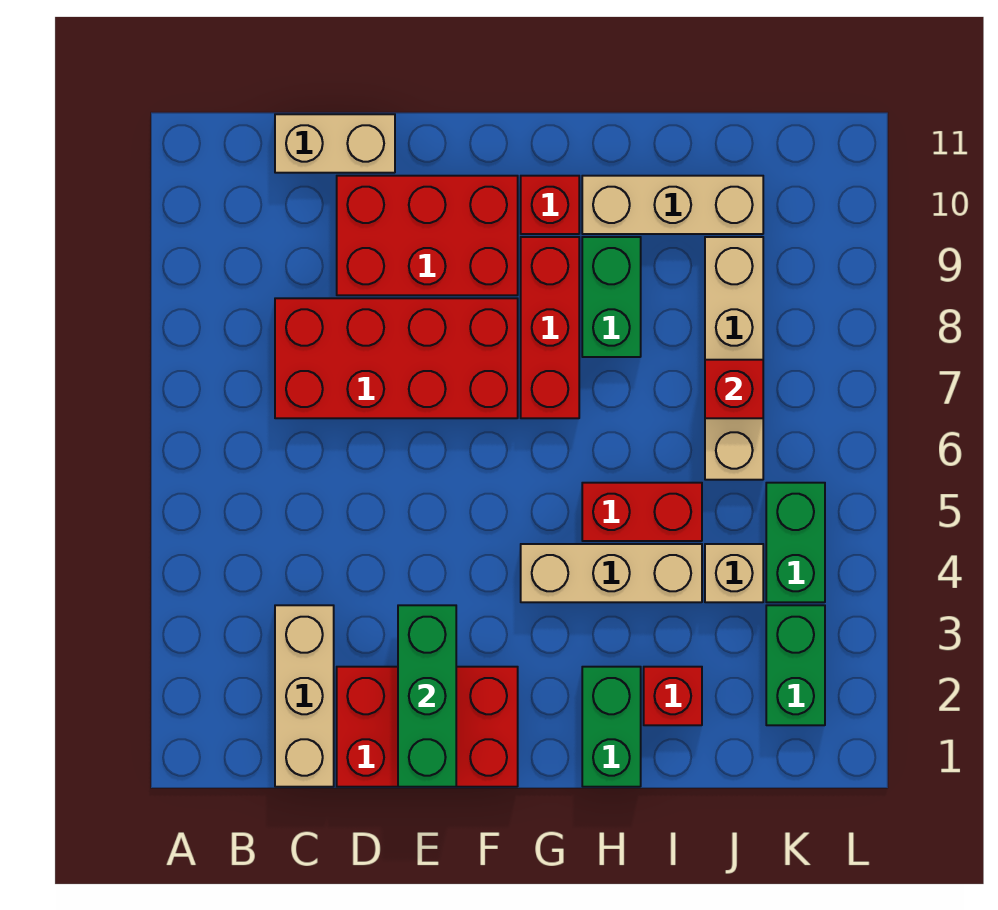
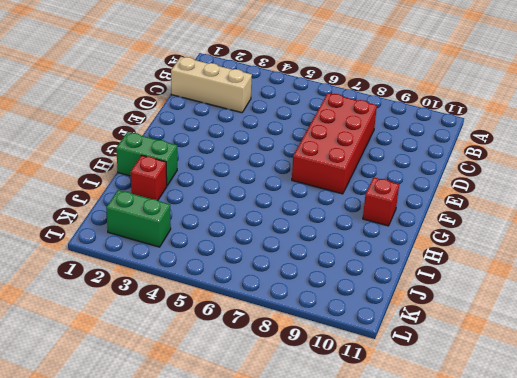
none -> tan brick C11:D11 level 1
none -> red brick D1:F2 level 1
none -> red brick D9:F10 level 1

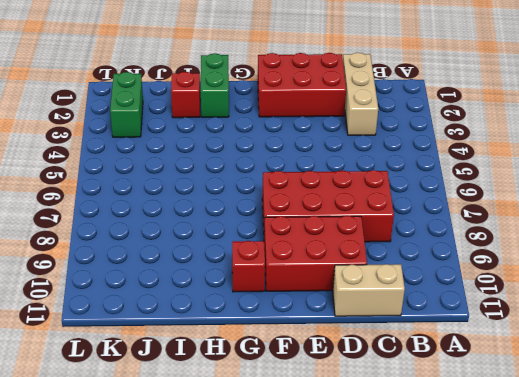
none -> tan brick G4:I4 level 1
none -> red brick G7:G9 level 1
none -> red brick H5:I5 level 1

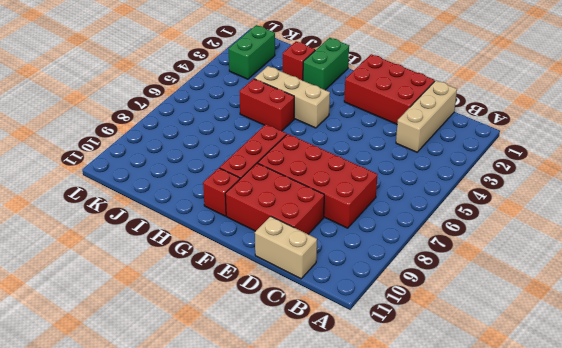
none -> green brick H8:H9 level 1
none -> tan brick H10:J10 level 1
none -> tan brick J4 level 1

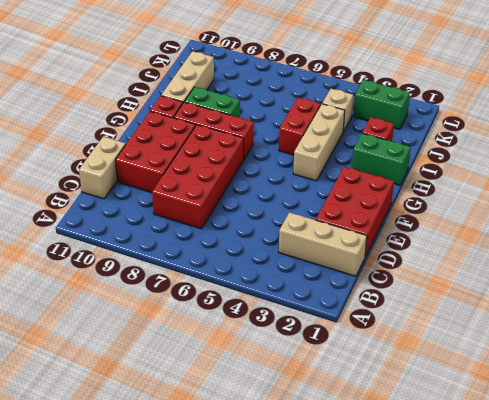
none -> tan brick J6:J9 level 1
none -> green brick K4:K5 level 1
none -> green brick E1:E3 level 2

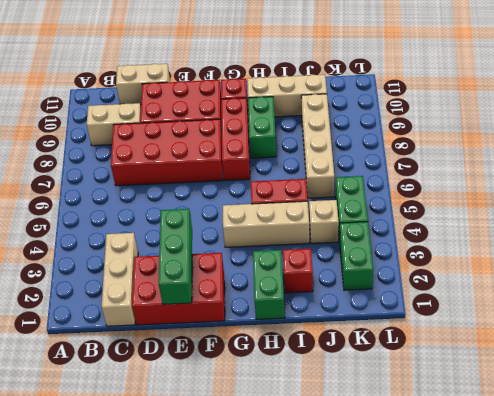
tan brick B9:C9 level 1 -> none
none -> red brick J7 level 2

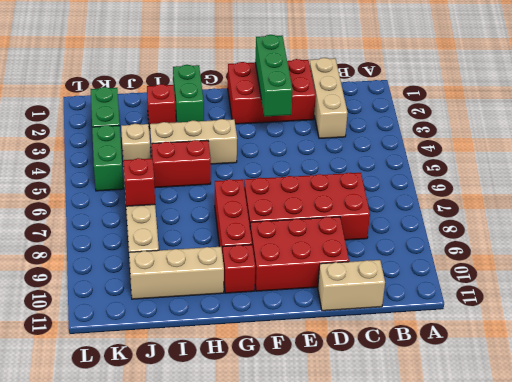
none -> green brick H8:H9 level 1

